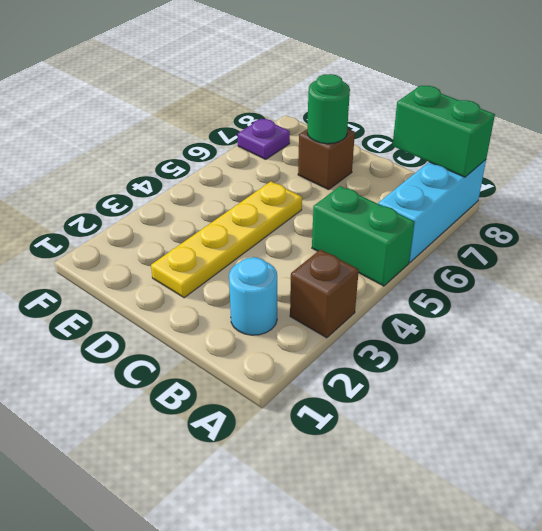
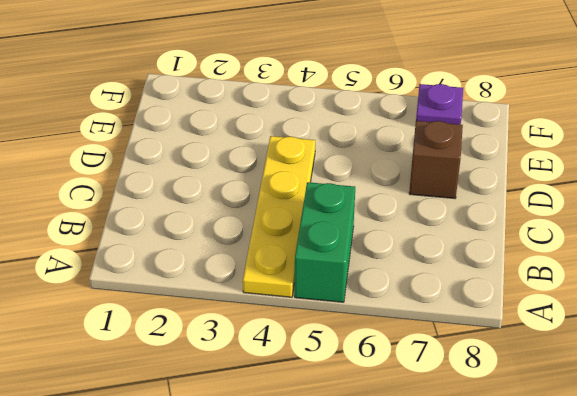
yellow plate A4:D4 level 1 -> yellow plate D2:D5 level 1
none -> brown brick A3 level 1
none -> cyan brick A6:A8 level 1

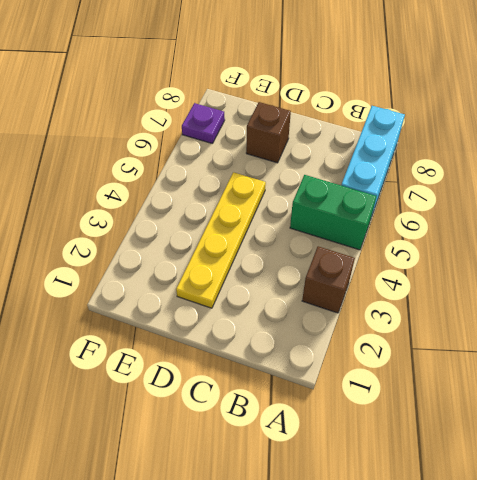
none -> cyan round brick B2 level 1
none -> green brick A8:B8 level 2

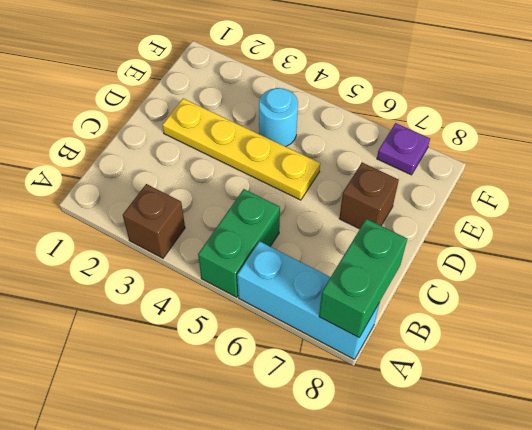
cyan round brick E4 level 1 -> cyan round brick B2 level 1
none -> green round brick D7 level 2

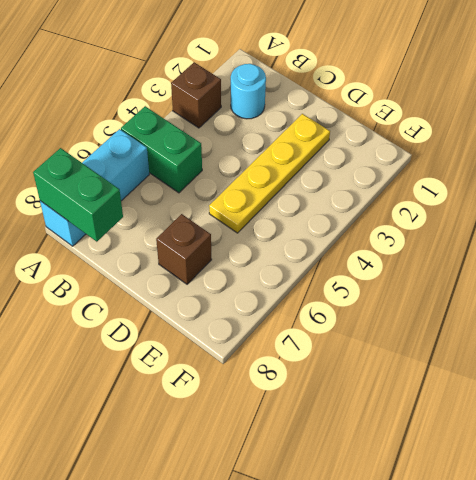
none -> purple plate F7 level 1
none -> green round brick D7 level 2

